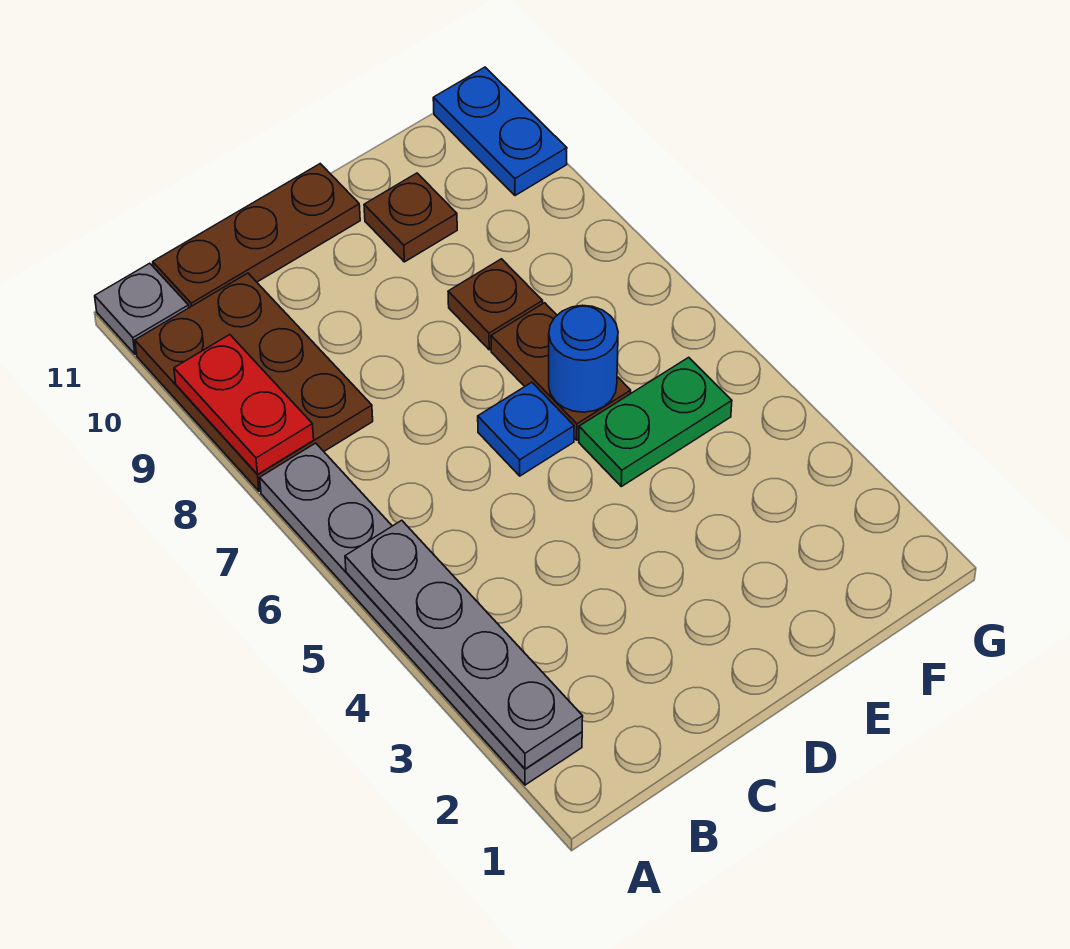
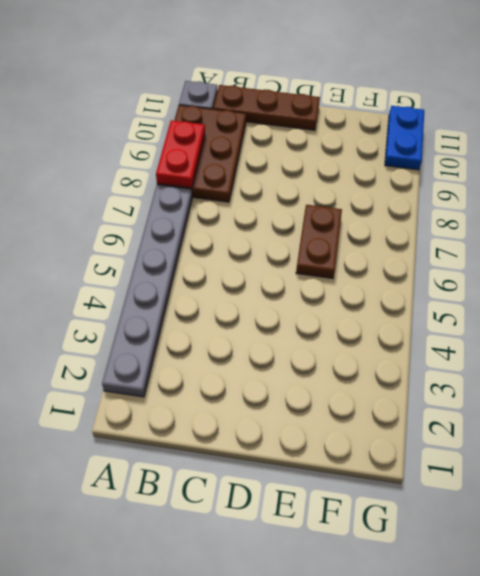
none -> blue plate D6 level 1
none -> green plate E5:F5 level 1
none -> brown plate E8 level 1

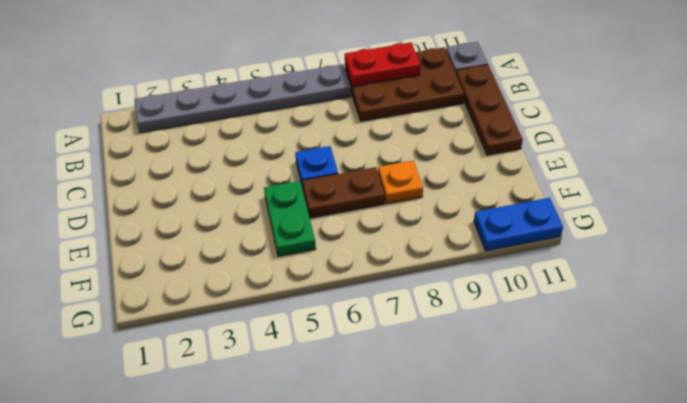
orange plate E8 level 1 -> brown plate E8 level 1
none -> brown plate E10 level 1
none -> grey plate A2:A5 level 2
none -> blue round brick E6 level 2

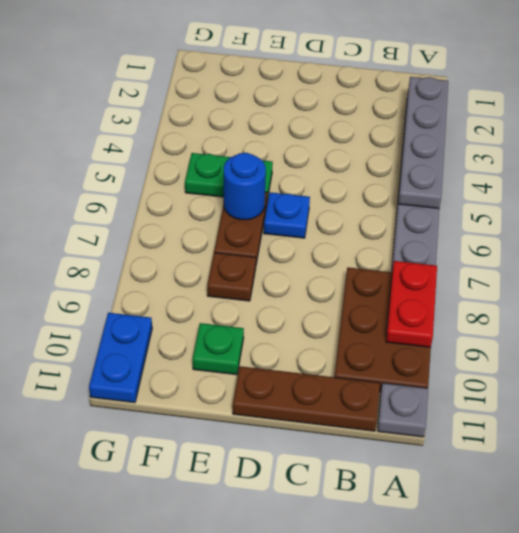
green plate E10 level 1 -> brown plate E10 level 1

